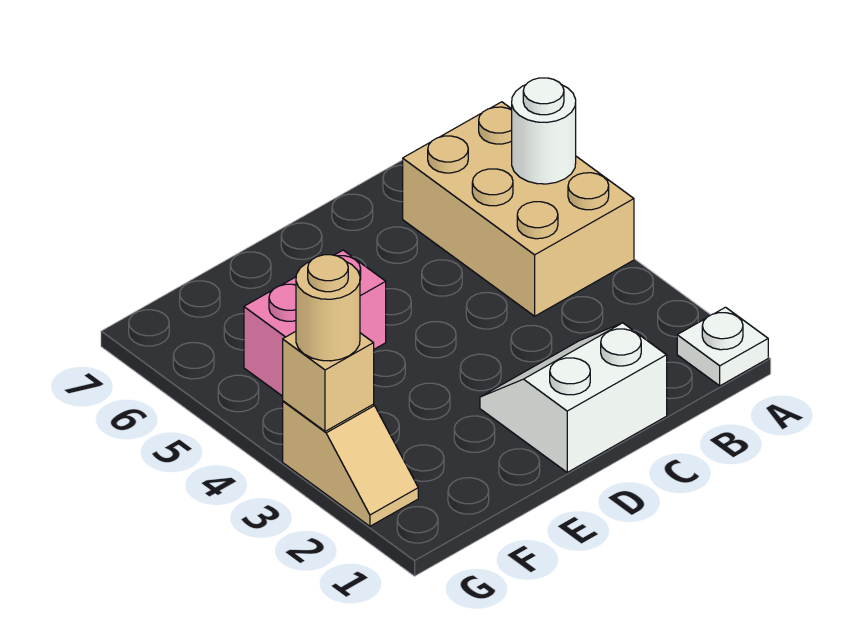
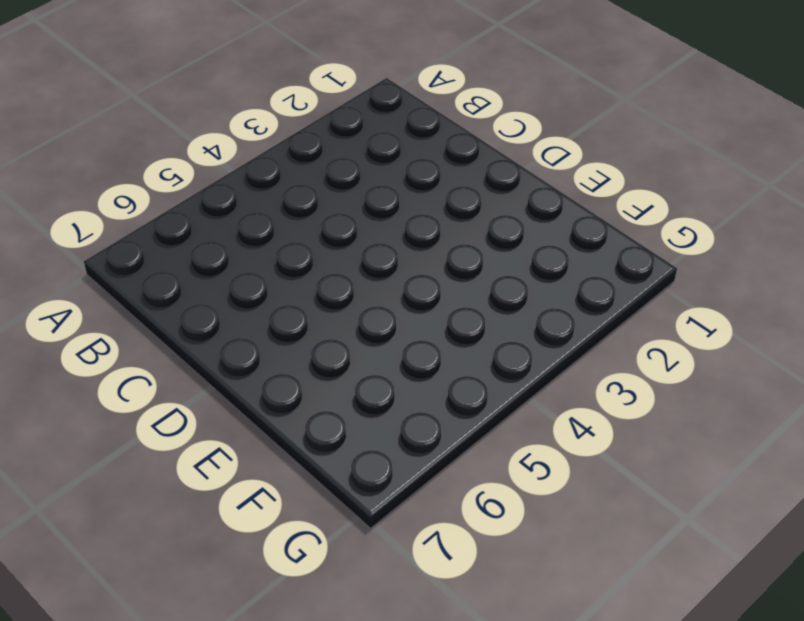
none -> white plate A1 level 1
none -> tan brick A4:B6 level 1

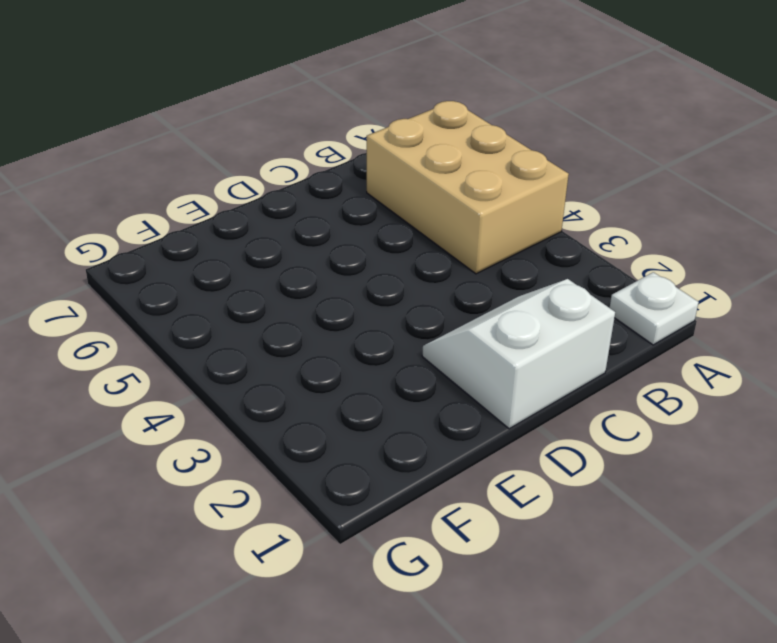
none -> pink brick E5:F5 level 1
none -> tan slope G2:G3 level 1 top 3

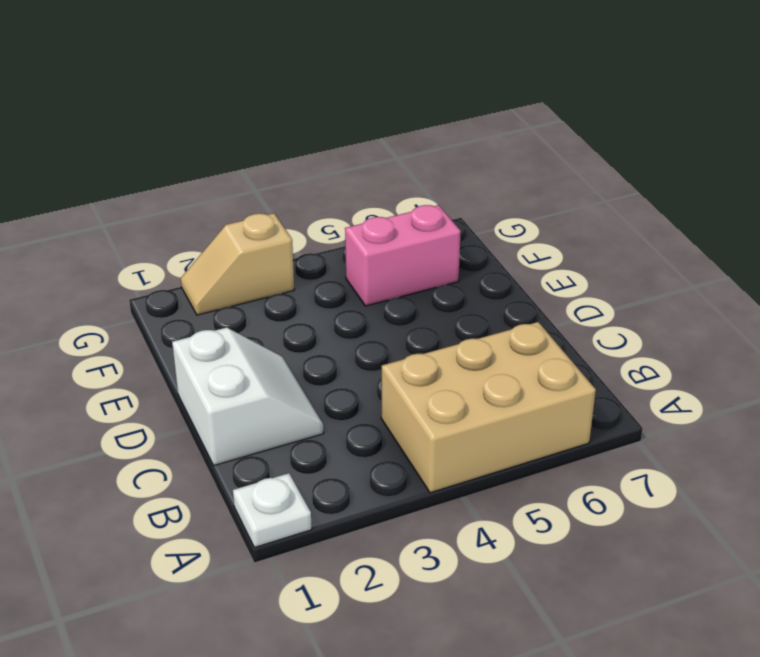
pink brick F5:F6 level 1 -> pink brick E5:F5 level 1
none -> white round brick A5 level 2
none -> tan brick G3 level 2

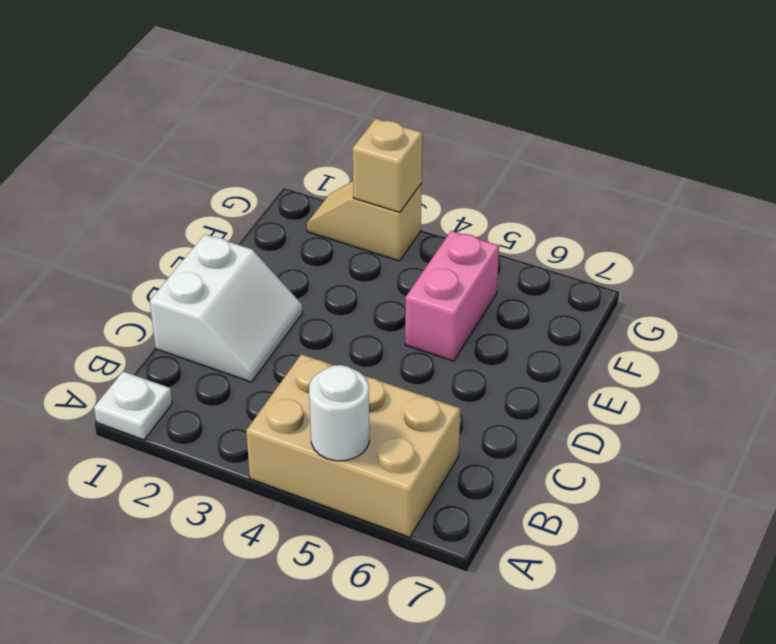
none -> tan round brick G3 level 3

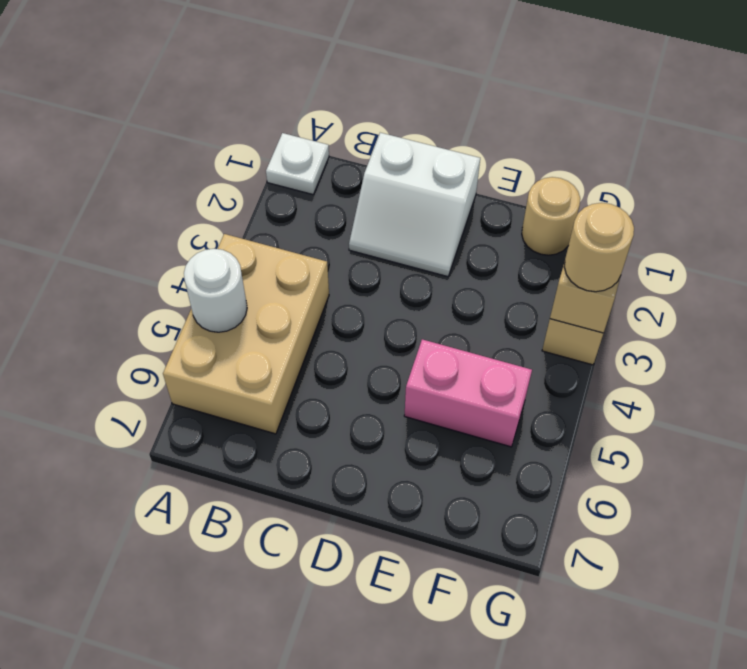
tan round brick F1 level 1 -> none

